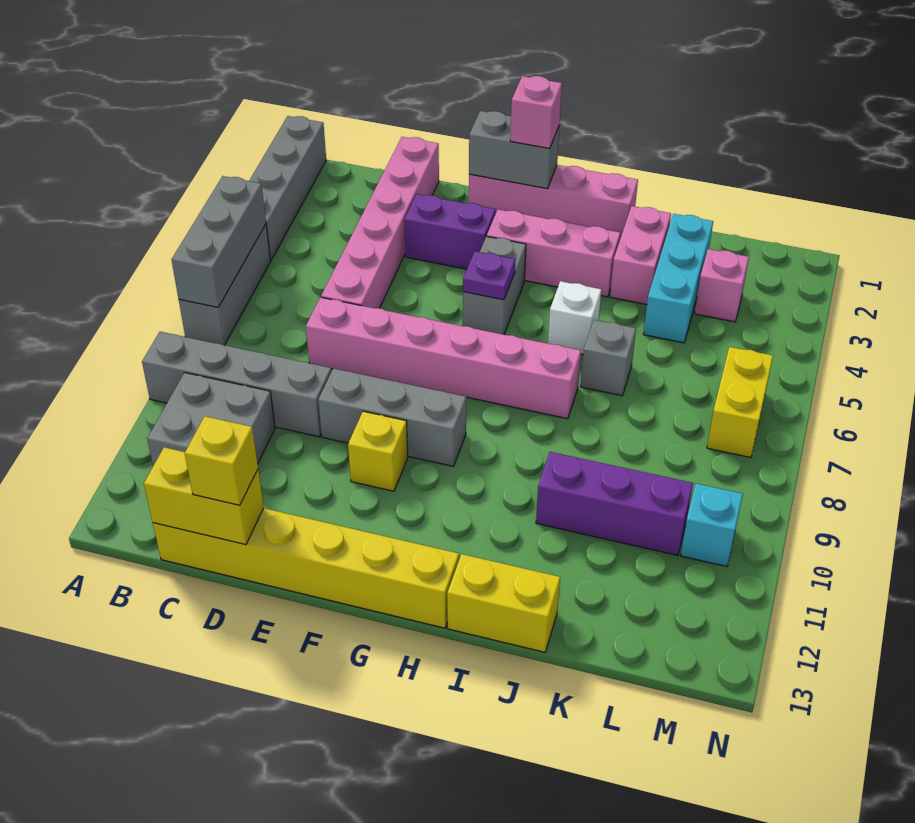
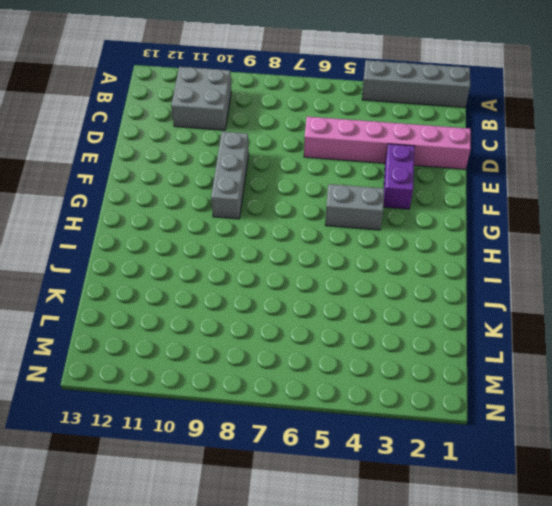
none -> grey brick A5:A7 level 1
none -> grey brick A9:D9 level 1
none -> yellow brick C13:H13 level 1

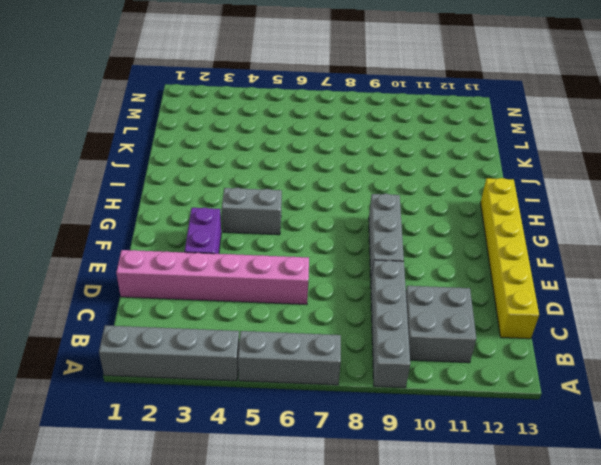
none -> pink brick D7:I7 level 1
none -> pink brick F1:I1 level 1
none -> yellow brick F10 level 1

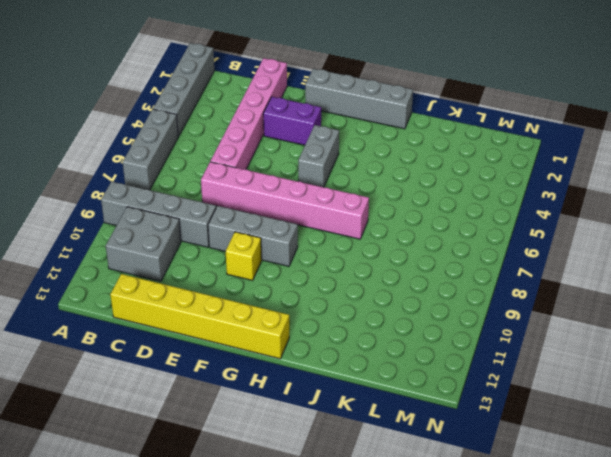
grey brick F1:I1 level 1 -> pink brick F1:I1 level 1
none -> pink brick G3:I3 level 1
none -> white brick I5 level 1
none -> yellow brick I13:J13 level 1

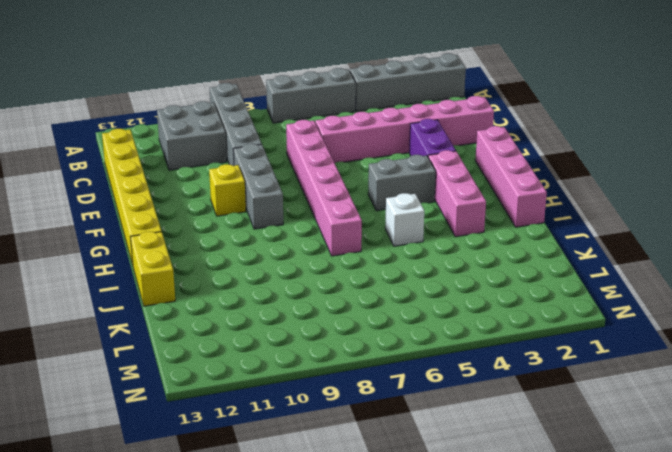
none -> pink brick J2:J3 level 1
none -> grey brick J6 level 1
none -> purple brick J10:L10 level 1

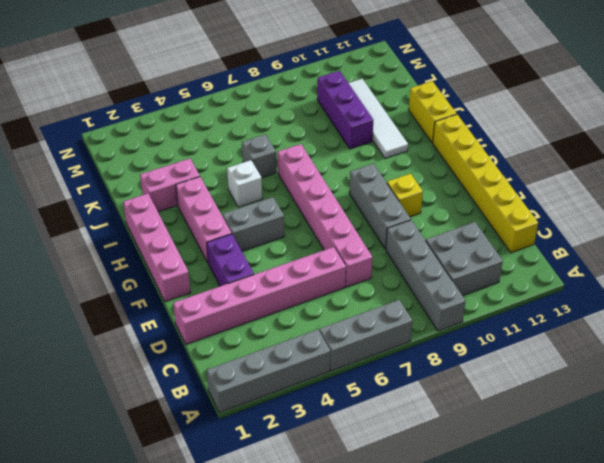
white tile I11:L11 level 1 -> none
none -> cyan brick K2:K4 level 1
none -> pink brick L3 level 1
none -> yellow brick M6:M7 level 1

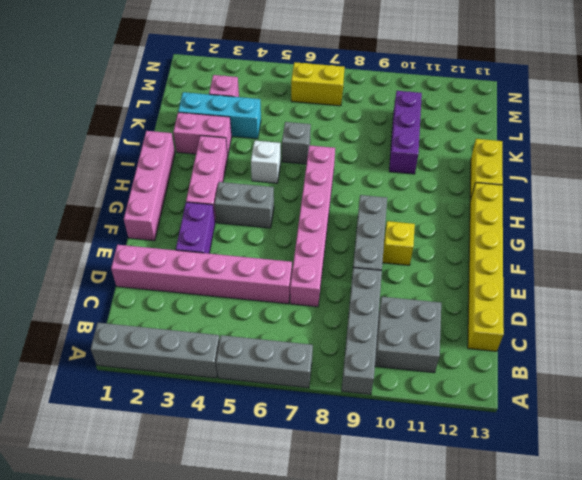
none -> cyan brick M10 level 1
none -> grey brick A5:A7 level 2
none -> yellow brick C13:D13 level 2

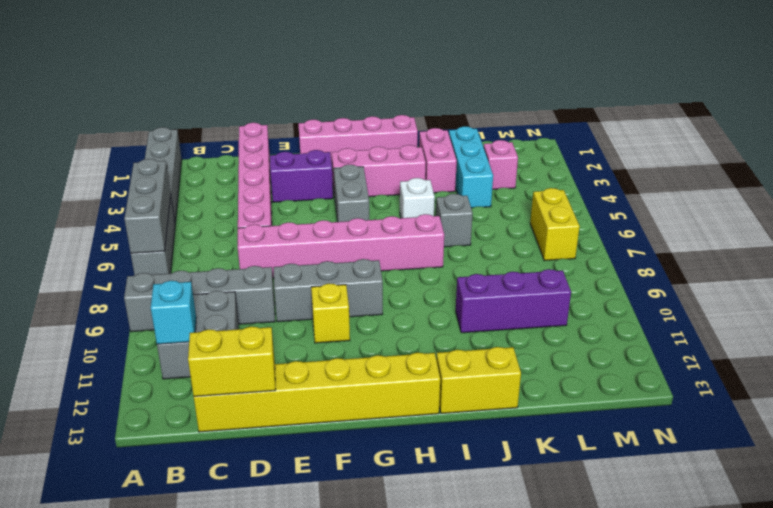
cyan brick B11 level 2 -> cyan brick M10 level 1
none -> grey brick F1:G1 level 2
none -> purple plate G5 level 2
none -> yellow brick D13 level 3

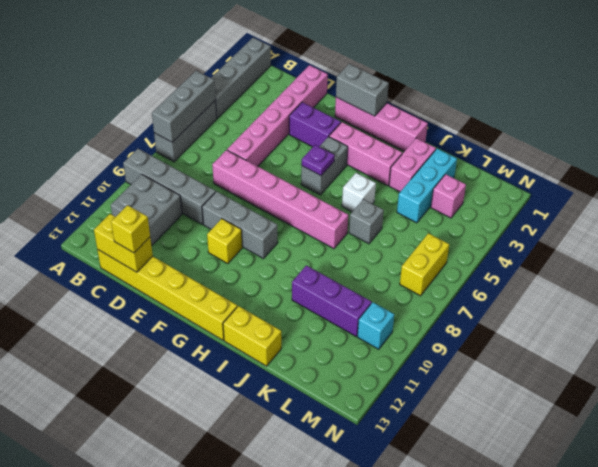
none -> pink brick G1 level 3

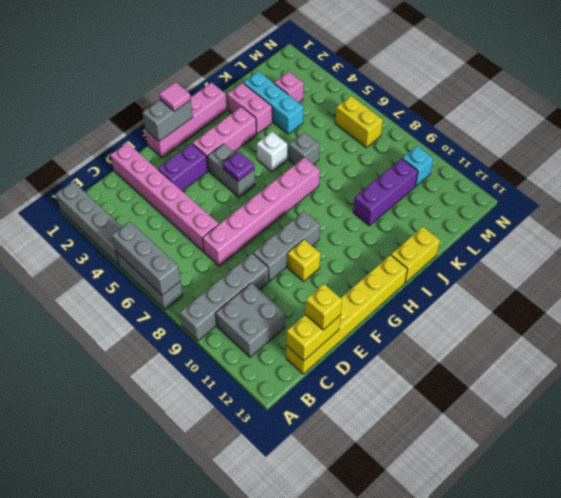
pink tile G1 level 3 -> pink brick G1 level 3

